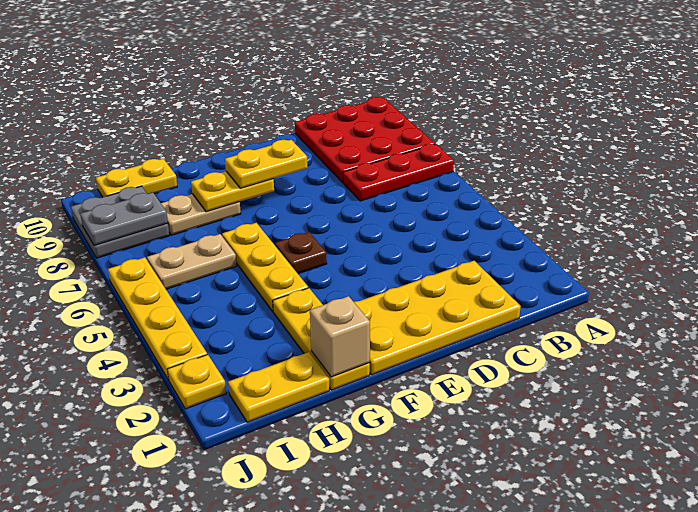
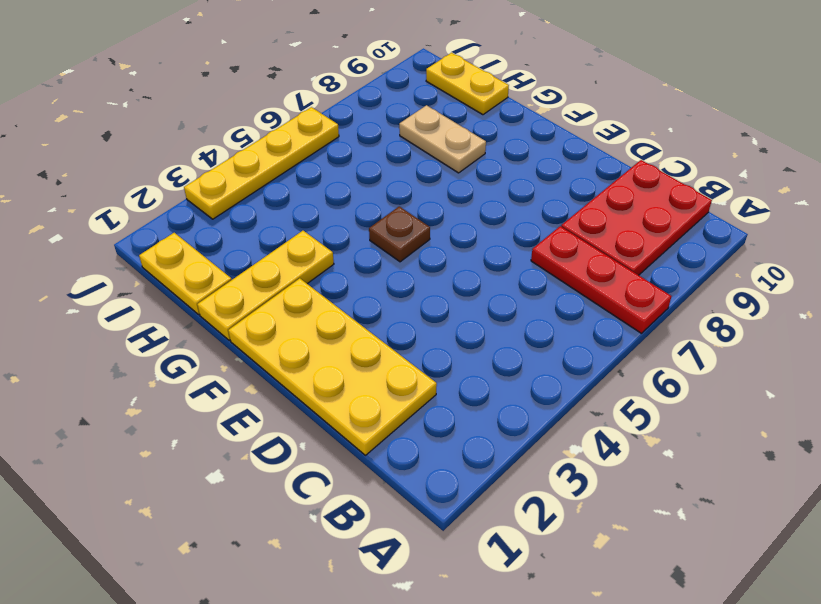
red plate B8:C10 level 1 -> red plate A8:C10 level 1
none -> yellow plate G4:G6 level 1
none -> tan plate H6:I6 level 1
none -> grey plate I8:J9 level 1

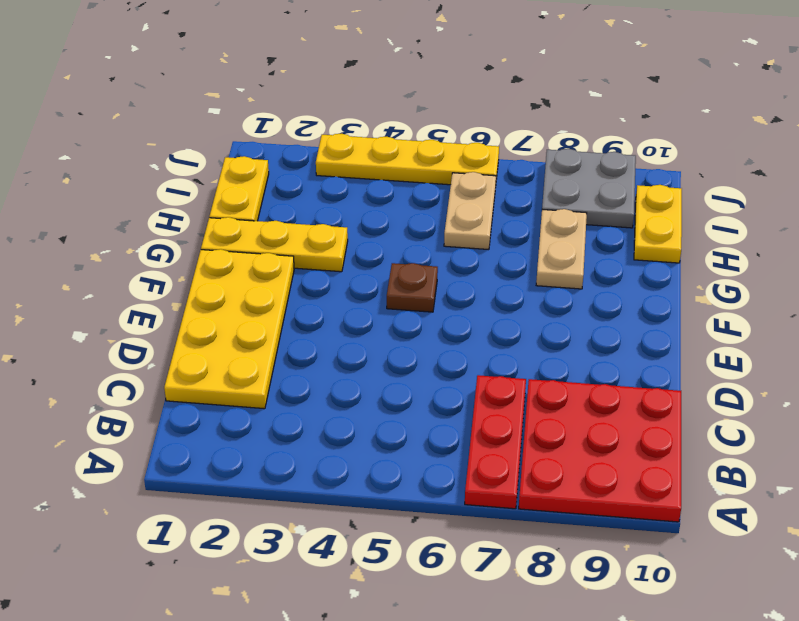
none -> yellow plate G4:G6 level 1
none -> yellow plate J2 level 1
none -> yellow plate F8:G8 level 2

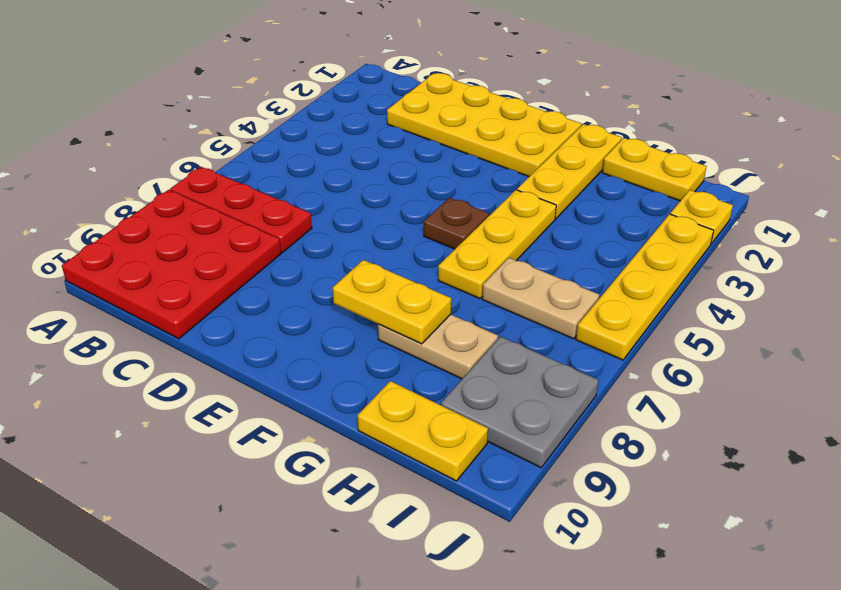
none -> tan brick G1 level 2
none -> grey plate I8:J8 level 2
none -> yellow plate E8:F8 level 3

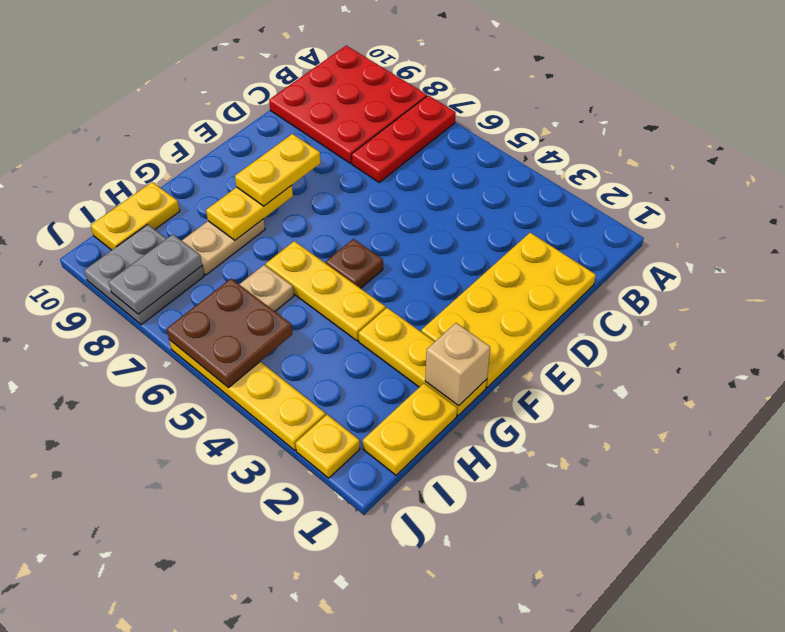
brown plate I5:J6 level 2 -> none

